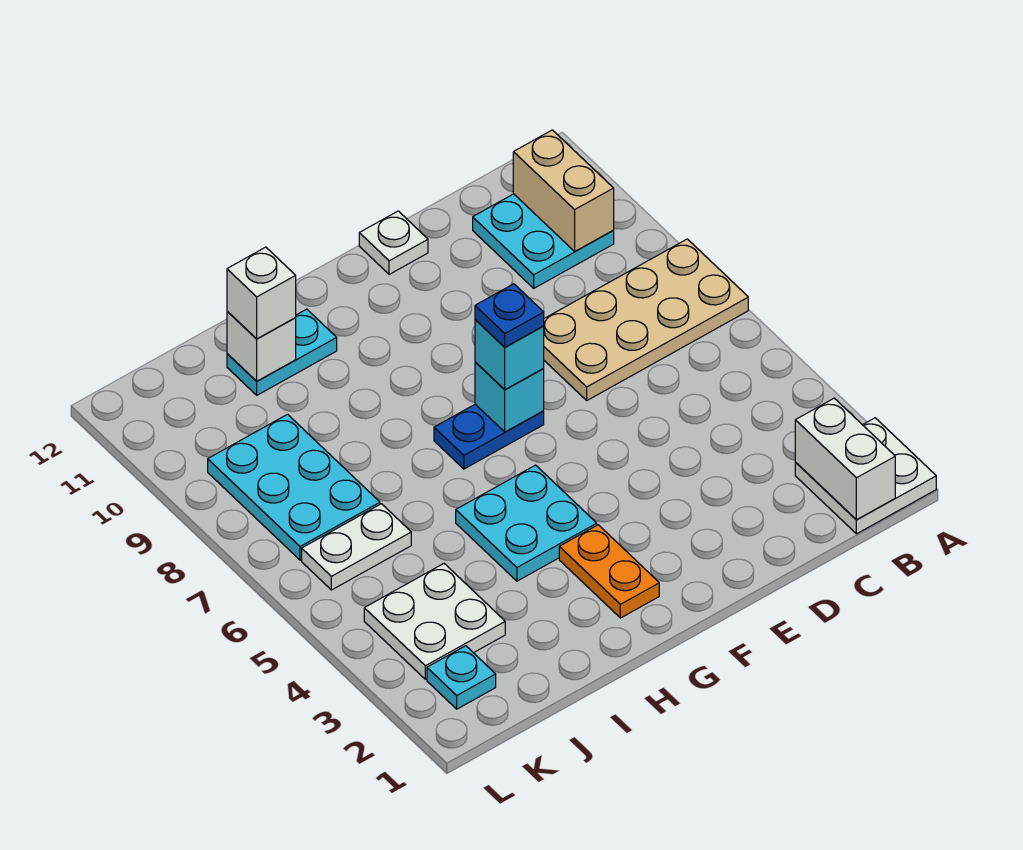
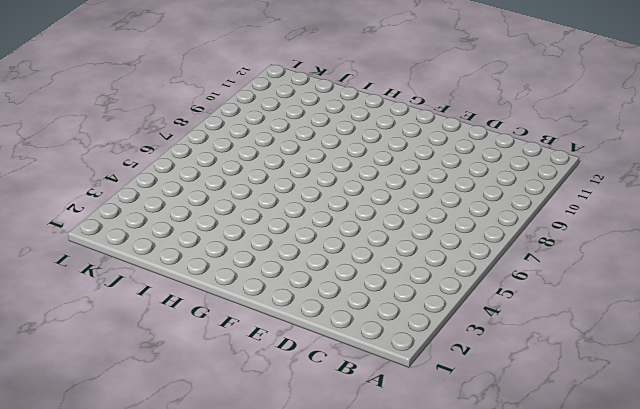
none -> white plate A1:B2 level 1
none -> tan plate A7:D8 level 1
none -> cyan plate B10:C11 level 1

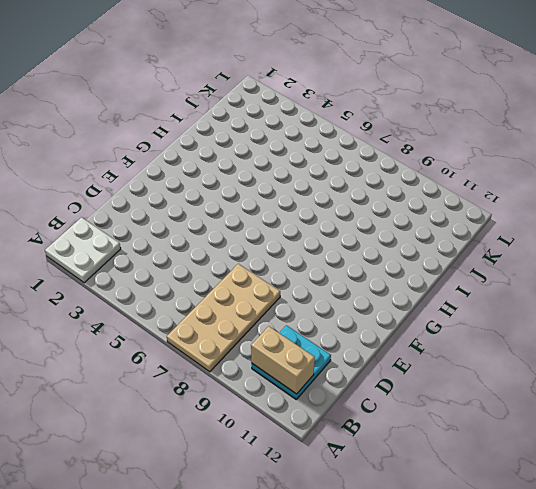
none -> white plate E12 level 1
none -> blue plate F7:G7 level 1
none -> orange plate G2:G3 level 1

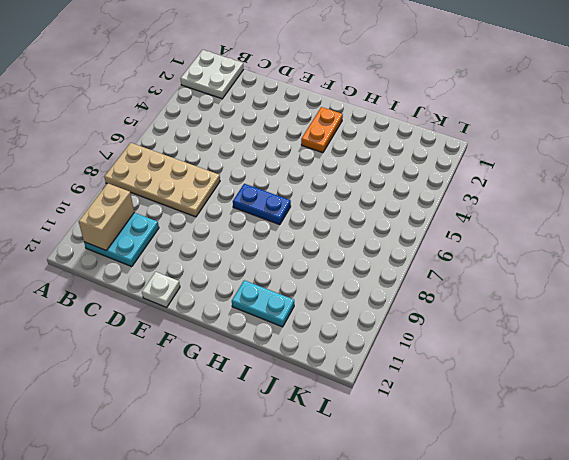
none -> cyan plate G4:H5 level 1
none -> white plate J3:K4 level 1
none -> white plate J6:K6 level 1

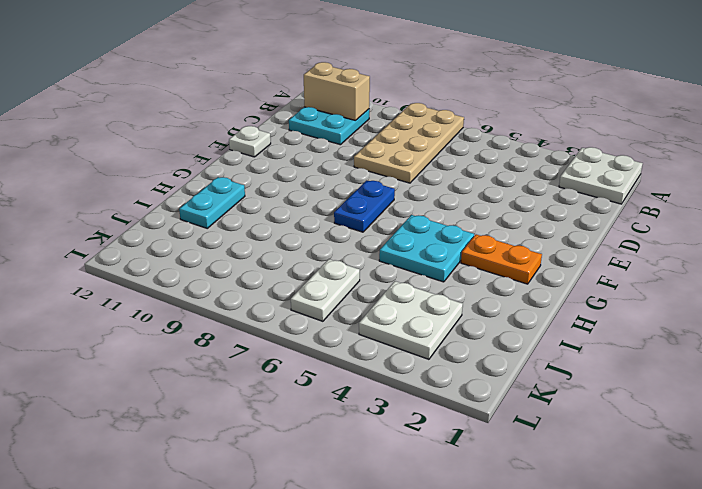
none -> cyan plate J7:K9 level 1
none -> cyan plate K2 level 1
none -> white brick B1:B2 level 2

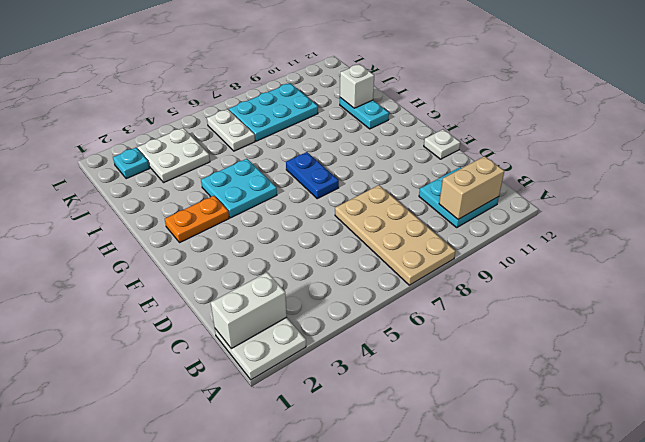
none -> cyan brick F7 level 2
none -> cyan brick F7 level 3
none -> white brick I11 level 3

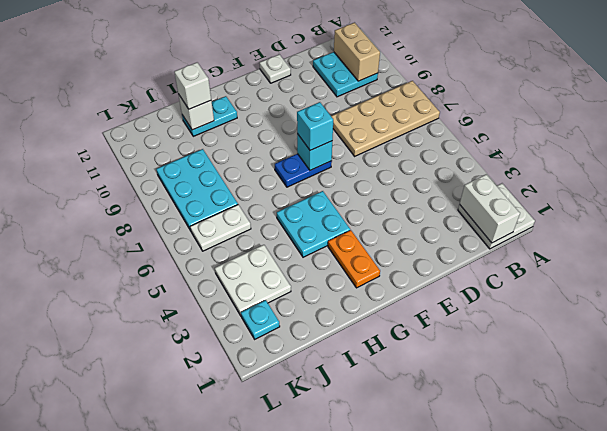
none -> blue plate F7 level 4

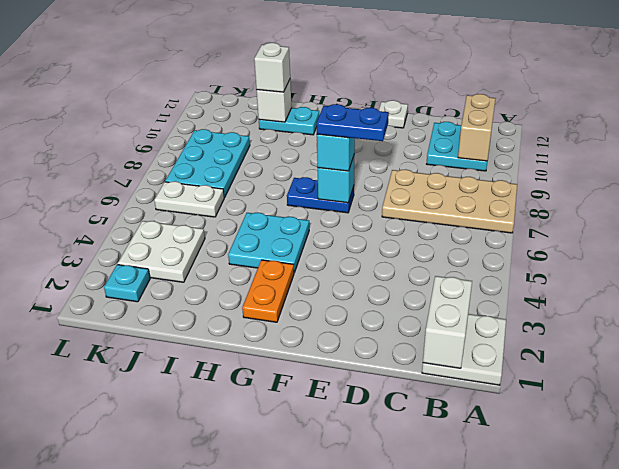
blue plate E7:F7 level 4 -> blue plate F7 level 4

